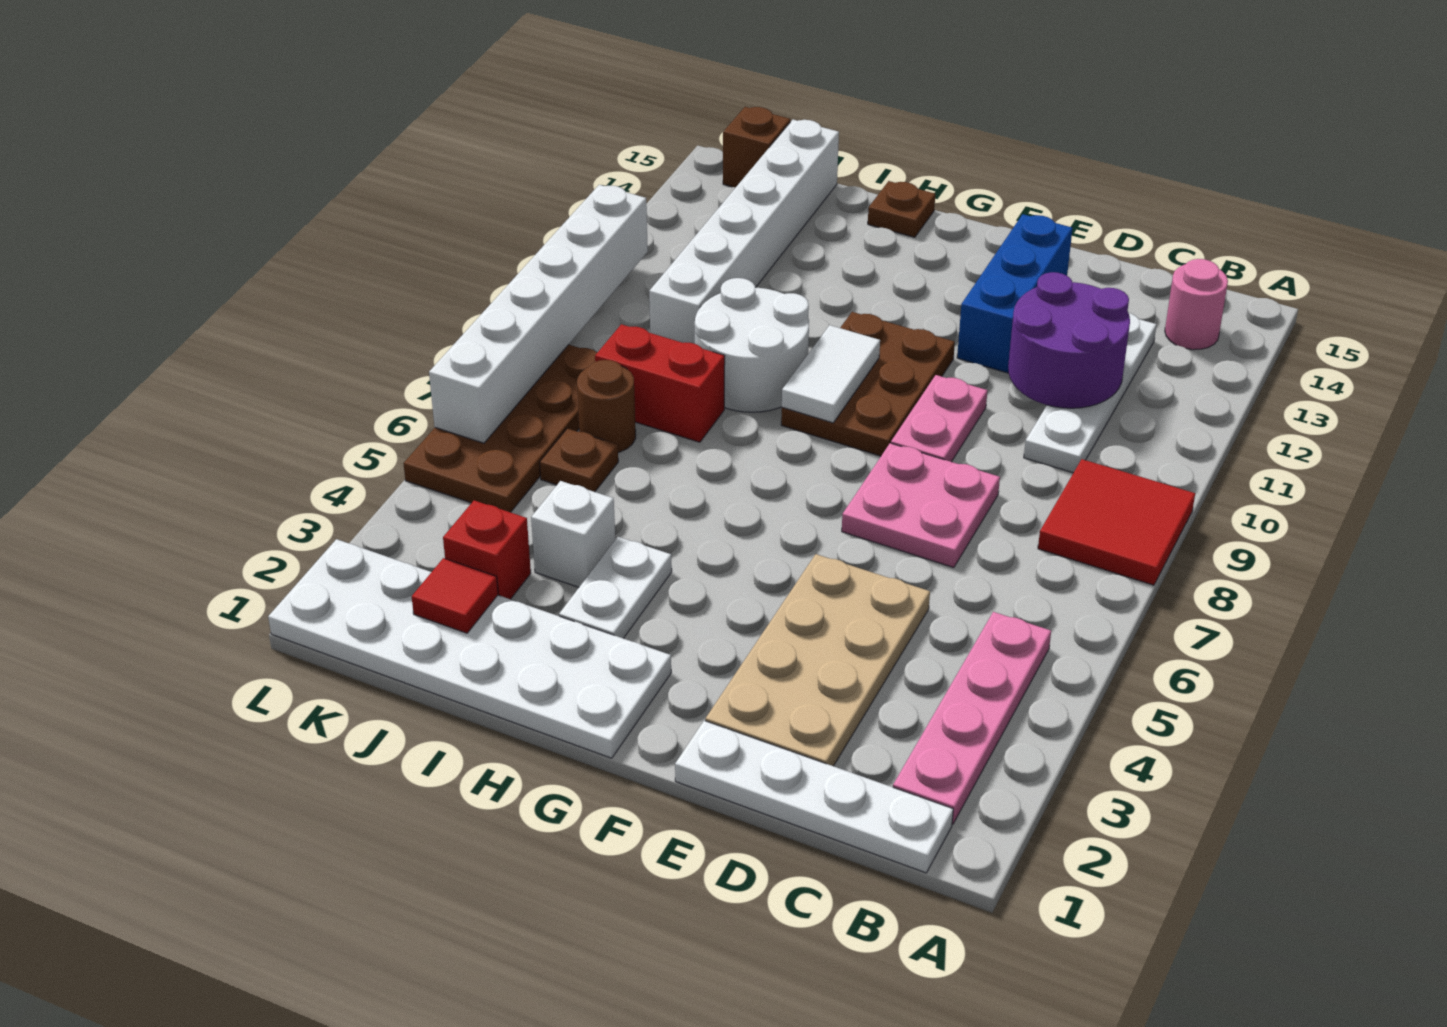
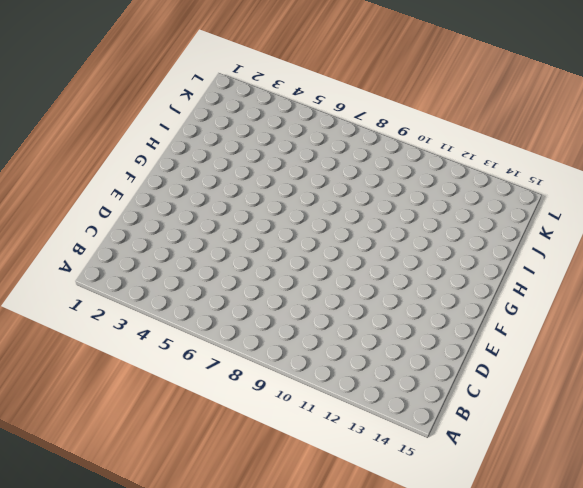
none -> red tile A8:B9 level 1
none -> white plate B1:E1 level 1
none -> pink plate B2:B5 level 1

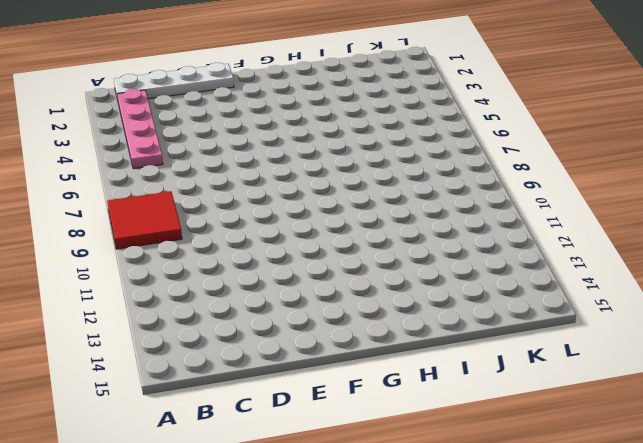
none -> pink round brick B14 level 1
none -> white plate C10:C13 level 1
none -> tan plate D2:E5 level 1

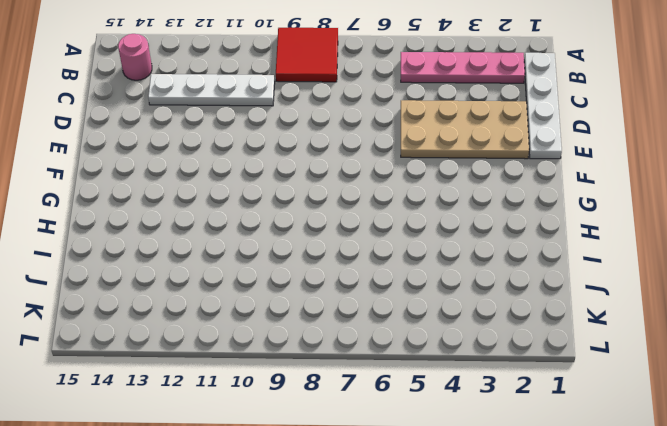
none -> pink plate D7:E8 level 1
none -> pink plate E9:E10 level 1
none -> blue brick E12:E14 level 1

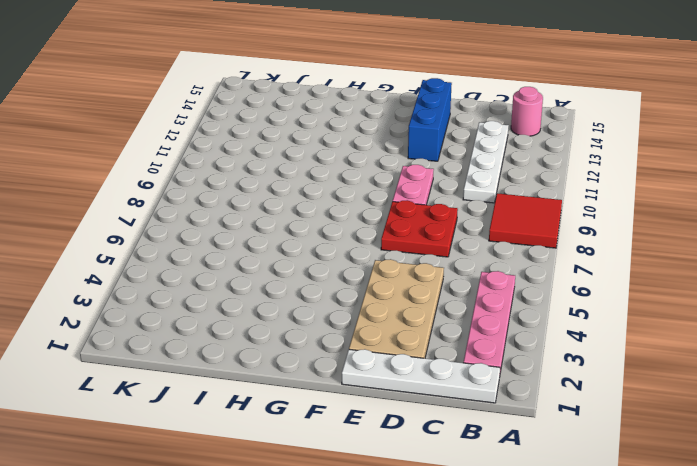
red plate D7:E8 level 1 -> pink plate D7:E8 level 1
none -> brown plate F9:G11 level 1
none -> white plate G1:L2 level 1
none -> white plate H3:H4 level 1

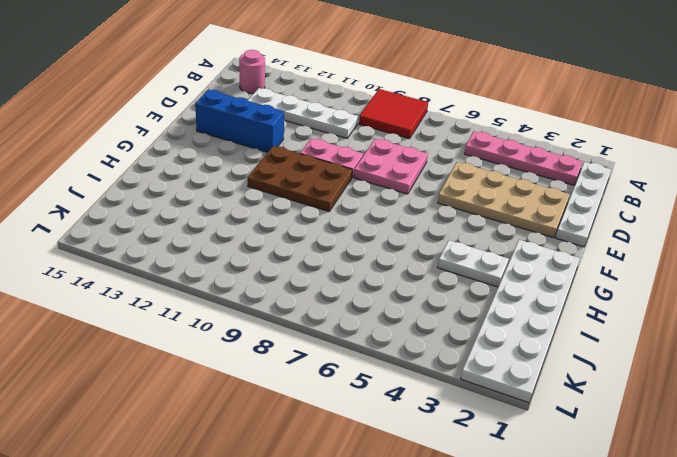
none -> white round brick H9:I10 level 1
none -> brown plate H15 level 1
none -> white brick I4 level 1

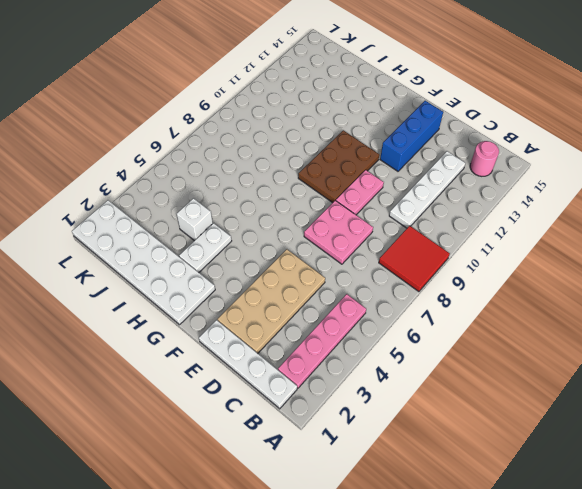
none -> white round brick H9:I10 level 1
none -> brown plate H15 level 1
none -> red brick I8:J8 level 1

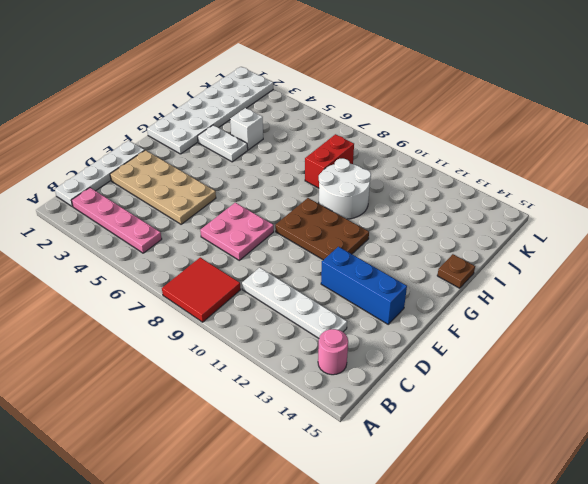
none -> pink plate E9:E10 level 1
none -> red brick J3 level 1
none -> brown plate J6 level 1

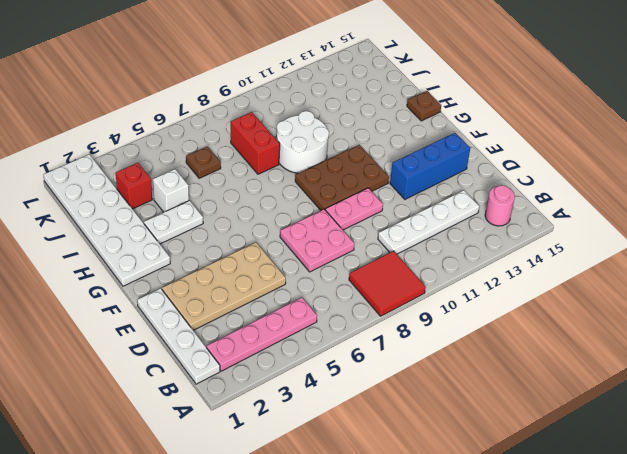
none -> brown round brick J7 level 1
none -> white brick J10:J15 level 1
none -> brown plate K5:L8 level 1

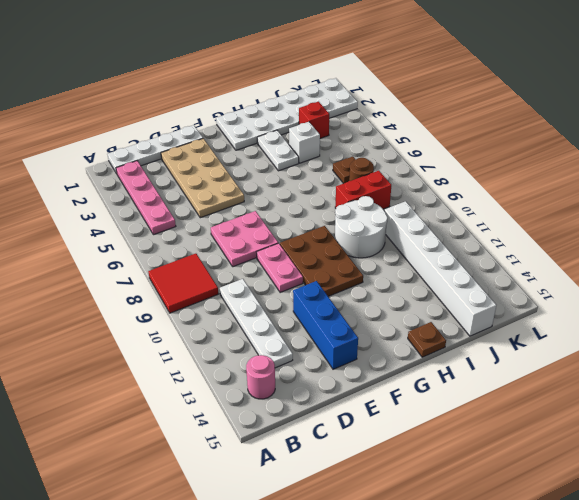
none -> brown plate K5:L8 level 1
none -> brown brick K15 level 1
none -> purple round brick C11:D12 level 2

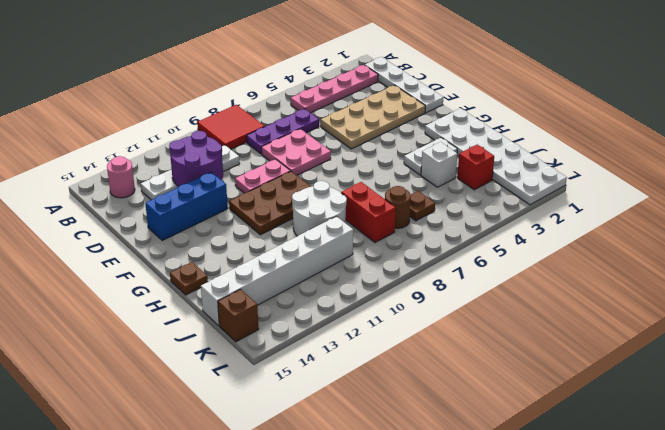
purple plate C6:C8 level 1 -> none
none -> brown plate K5:L8 level 1
none -> white tile G9:G10 level 2
none -> red tile J2 level 2

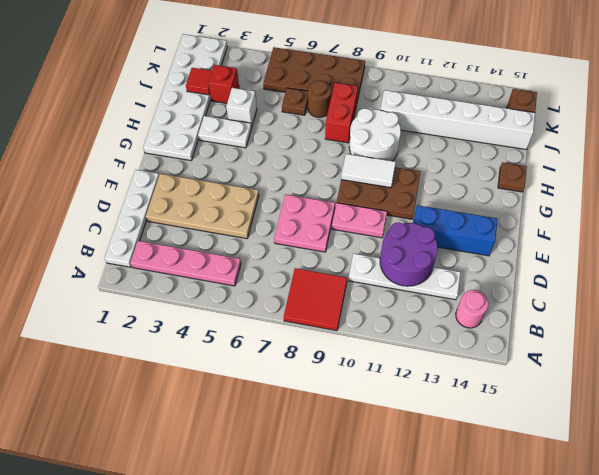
none -> white brick L6:L11 level 2

